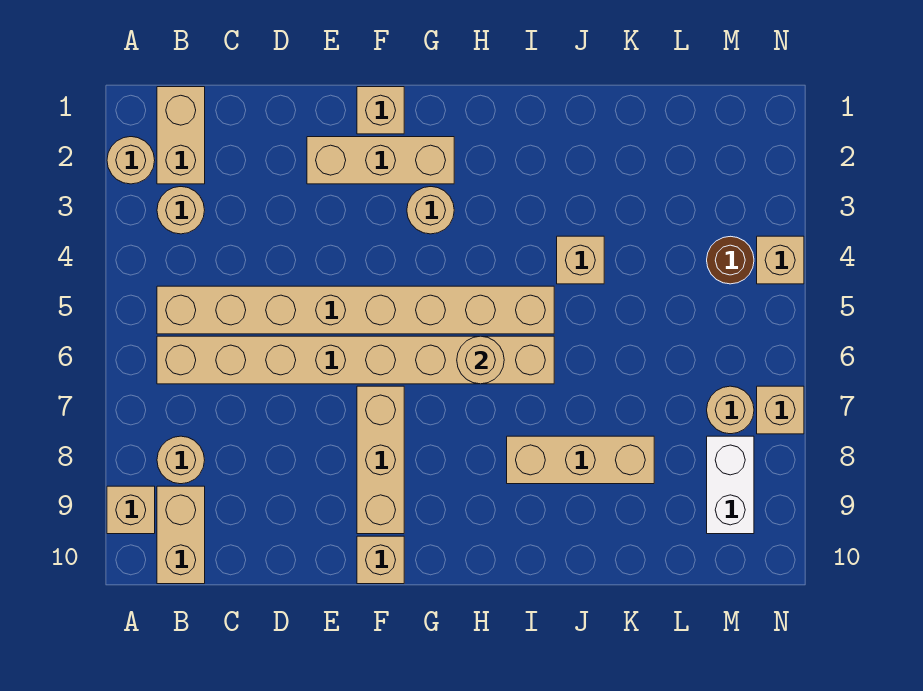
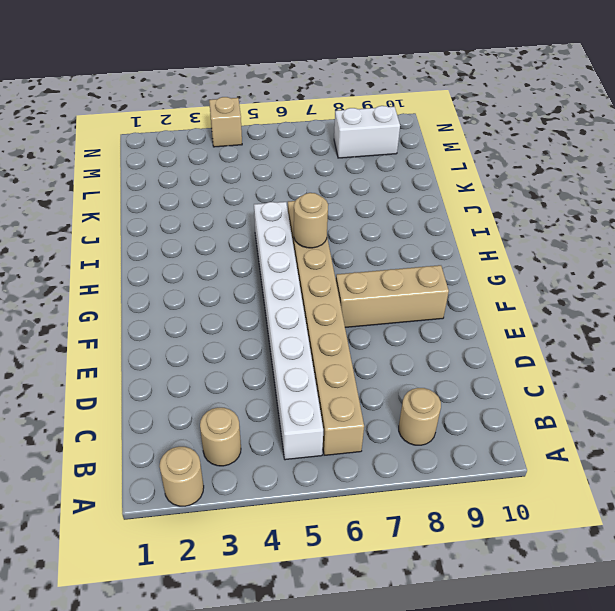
white brick B5:I5 level 1 -> tan brick B5:I5 level 1
none -> tan brick A9 level 1
none -> tan brick B1:B2 level 1
none -> tan brick B9:B10 level 1

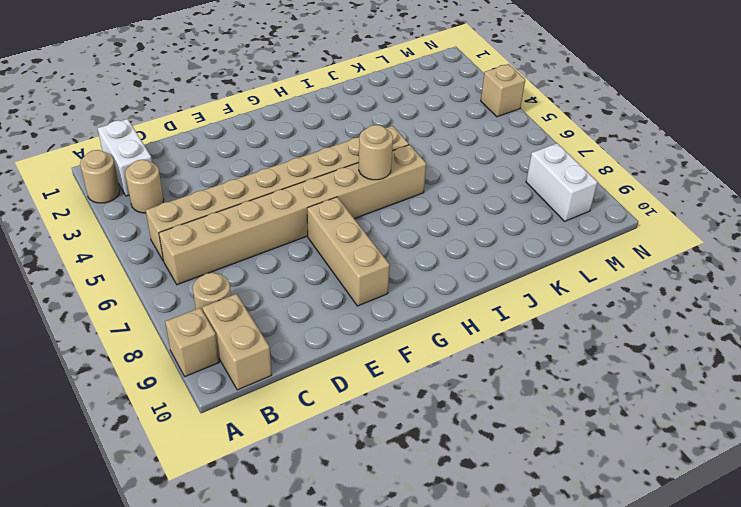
white brick B1:B2 level 1 -> tan brick B1:B2 level 1
none -> tan brick E2:G2 level 1
none -> tan brick F1 level 1
none -> tan brick F10 level 1

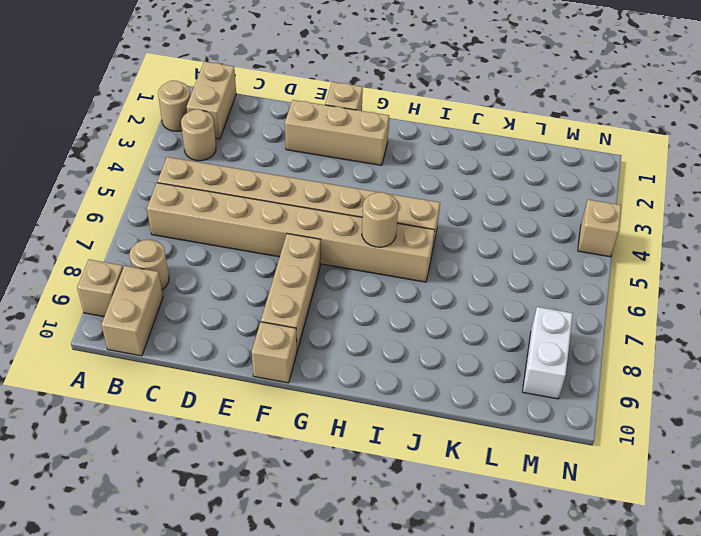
none -> tan round brick G3 level 1
none -> tan brick I8:K8 level 1
none -> tan brick J4 level 1

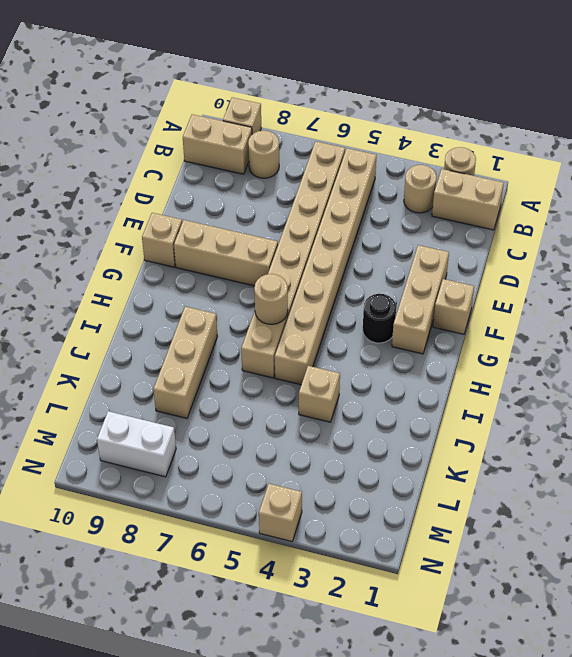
black round brick G3 level 1 -> tan round brick G3 level 1
none -> brown round brick M4 level 1
none -> tan round brick M7 level 1
none -> tan brick N7 level 1

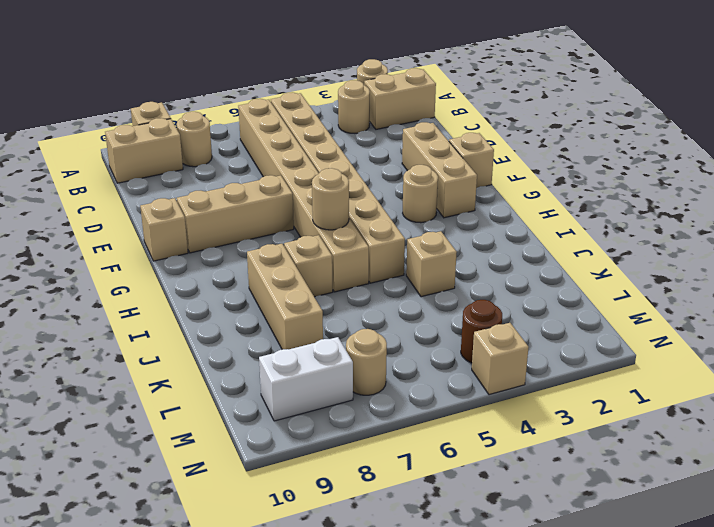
tan brick I7 level 1 -> tan brick N7 level 1

